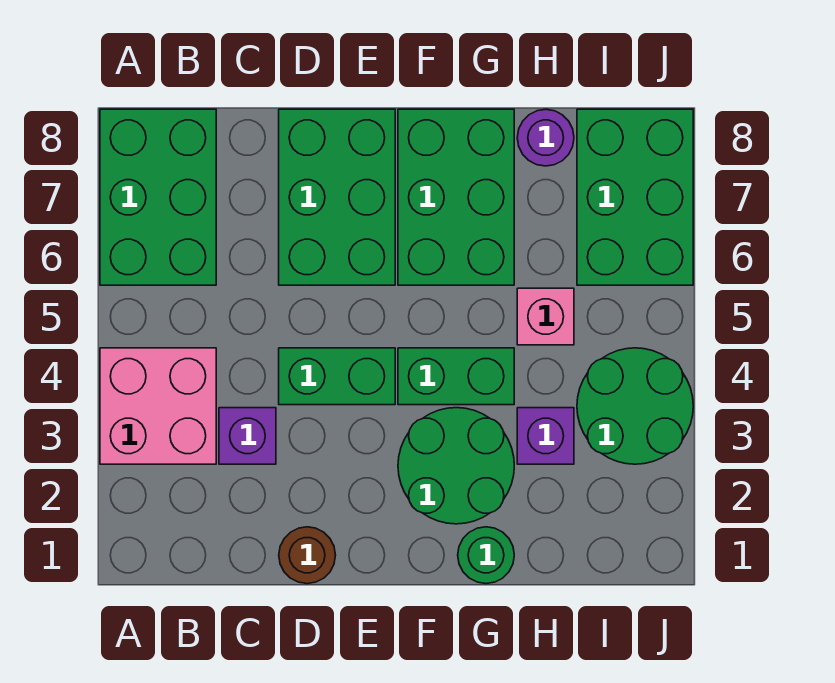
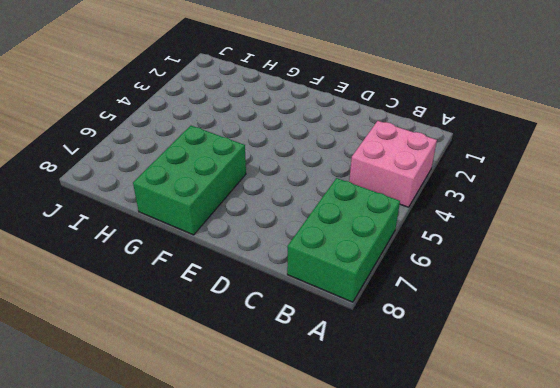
none -> purple brick C3 level 1
none -> brown round brick D1 level 1
none -> green brick D4:E4 level 1

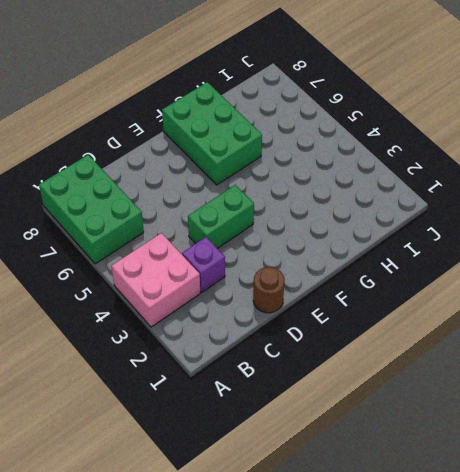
none -> green brick D6:E8 level 1
none -> green round brick F2:G3 level 1
none -> green brick F4:G4 level 1

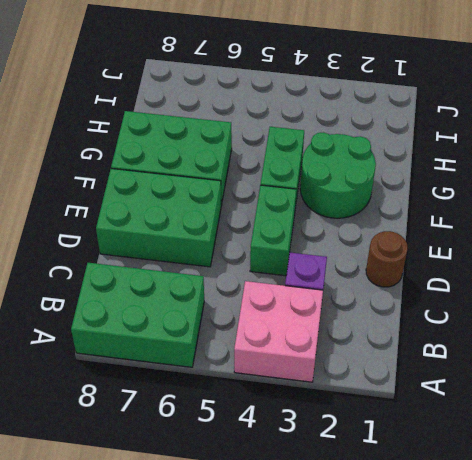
none -> green round brick G1 level 1
none -> purple brick H3 level 1
none -> pink brick H5 level 1

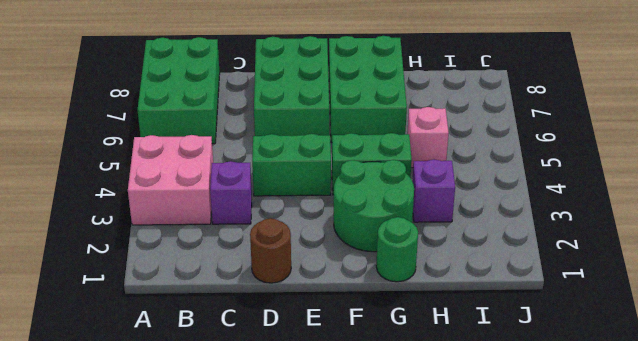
none -> purple round brick H8 level 1
none -> green round brick I3:J4 level 1
none -> green brick I6:J8 level 1

